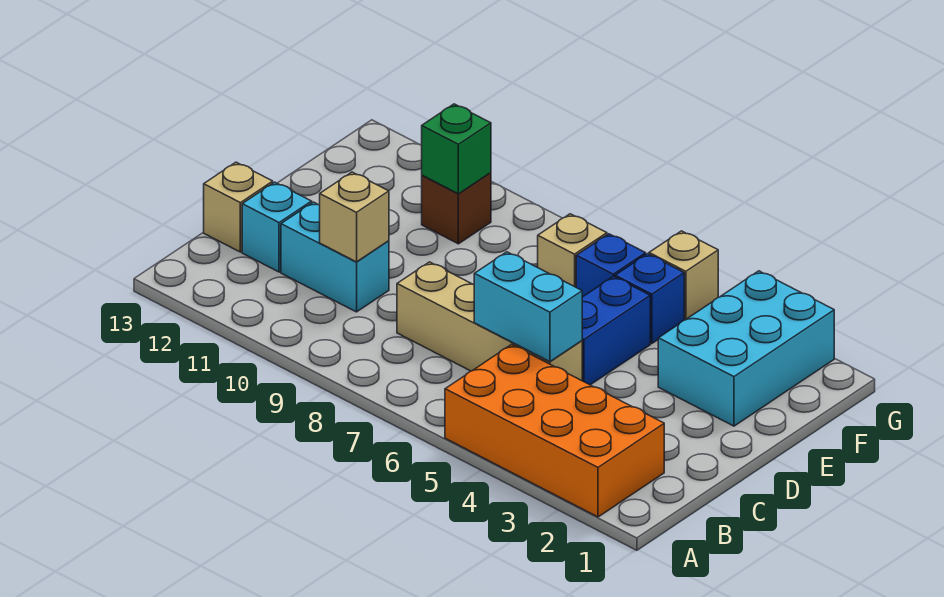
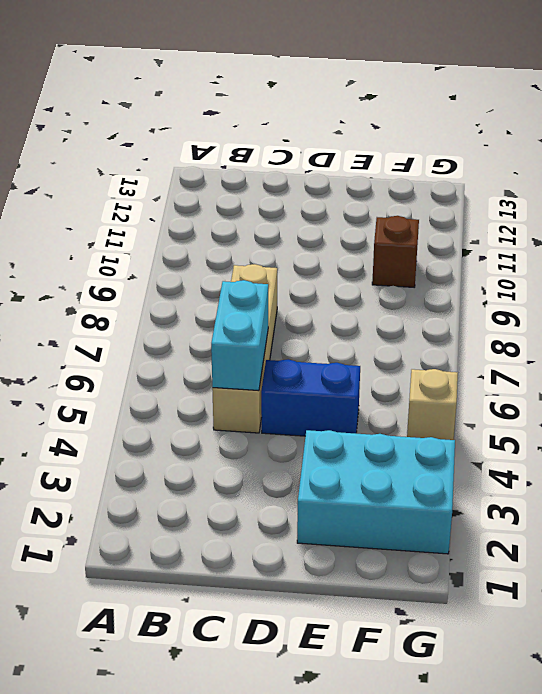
none -> orange brick A2:B5 level 1
none -> cyan brick C10:C11 level 1
none -> cyan brick C12 level 1

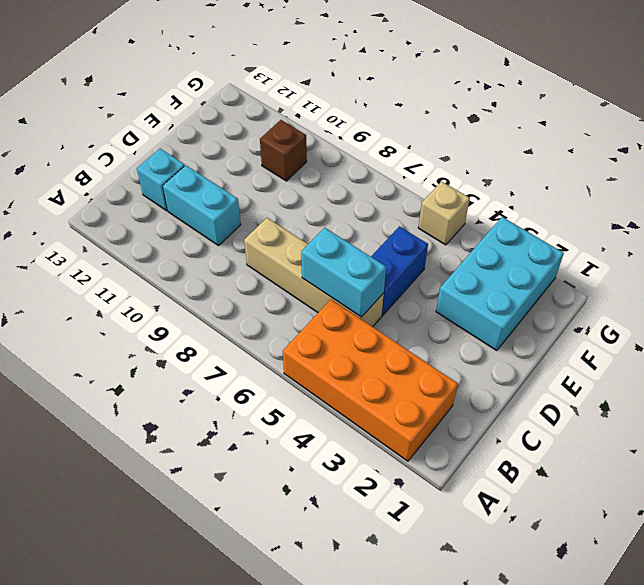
none -> tan brick C13 level 1
none -> blue brick F5 level 1
none -> blue brick F6 level 1

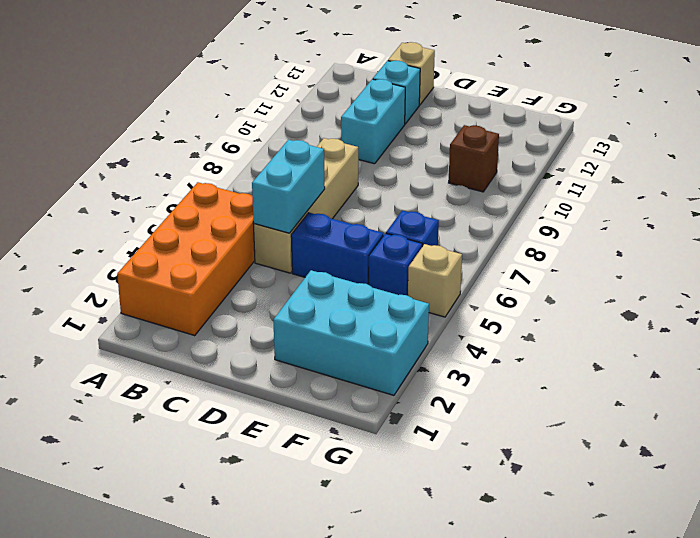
none -> tan brick F7 level 1
none -> tan brick C10 level 2
none -> green brick F10 level 2

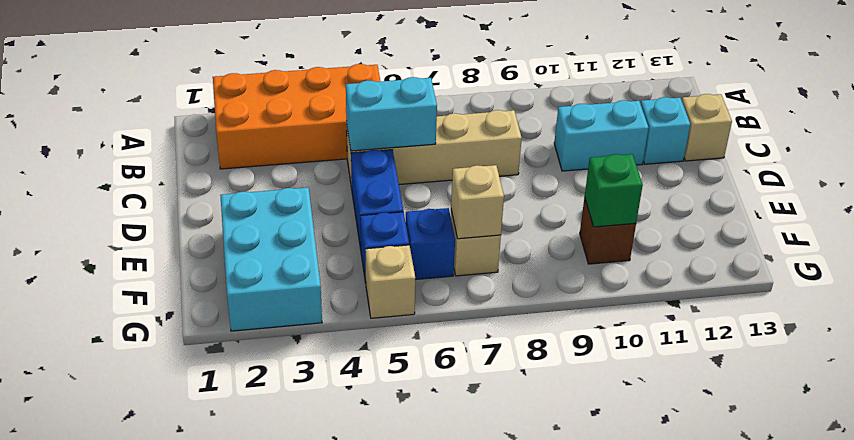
tan brick F7 level 2 -> tan brick C10 level 2

